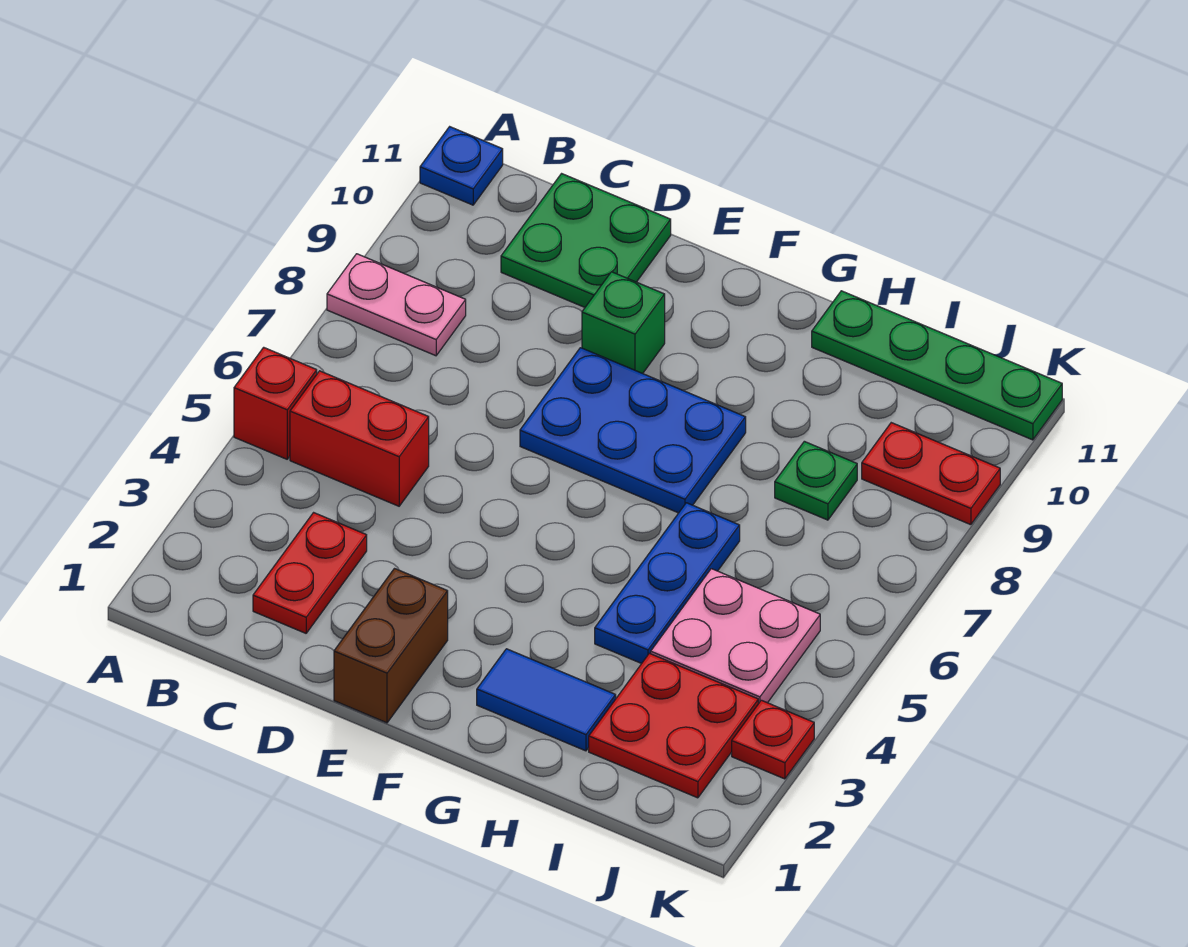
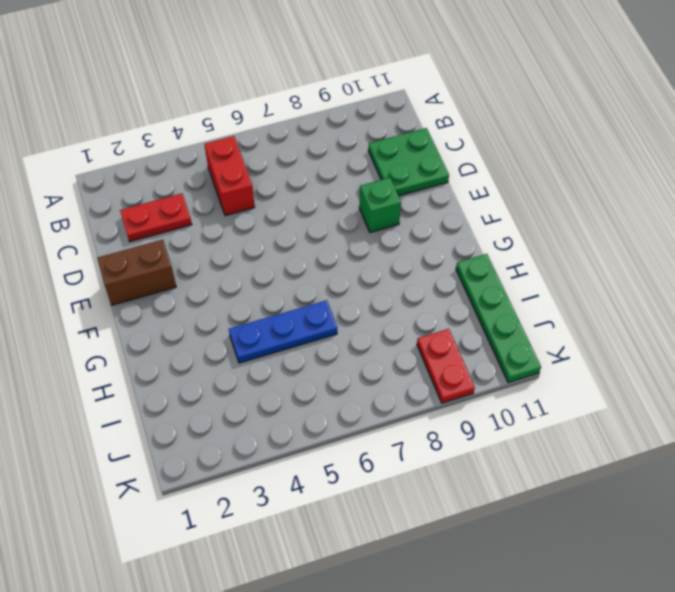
none -> red brick A5 level 1
none -> pink plate A8:B8 level 1
none -> blue plate A11 level 1

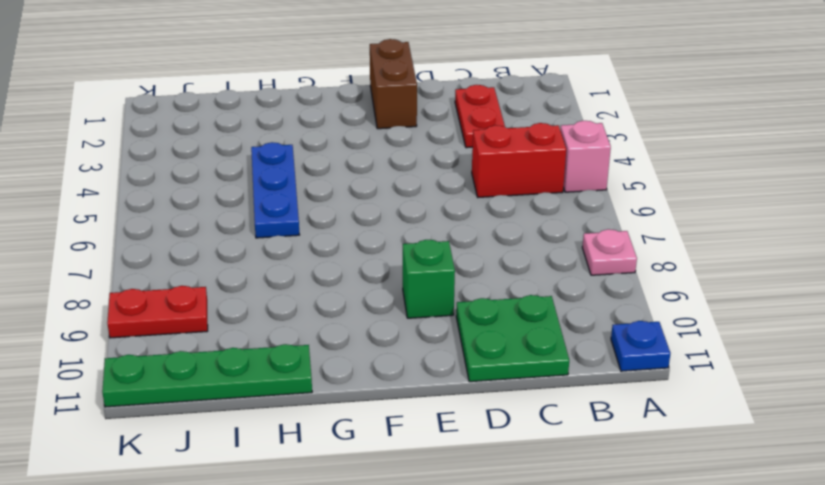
pink brick A5 level 1 -> red brick A5 level 1
pink plate A8 level 1 -> pink plate A8:B8 level 1
none -> blue plate E7:G8 level 1
none -> blue tile G2:H2 level 1
none -> red plate I2:J3 level 1

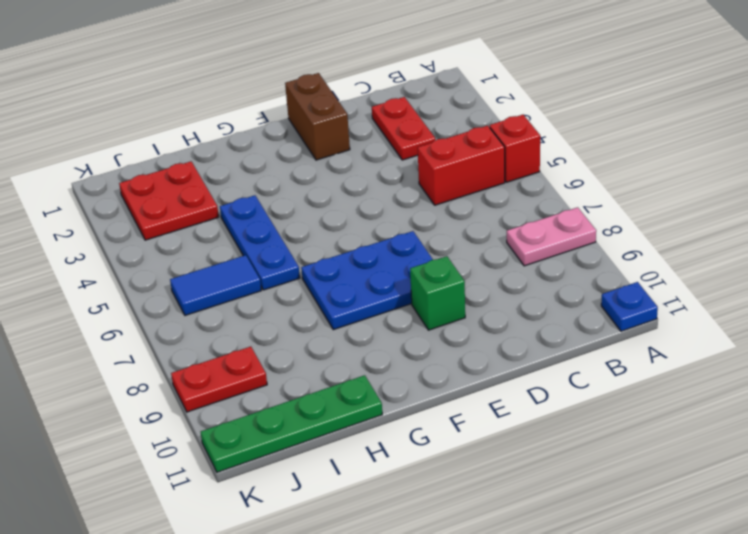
blue tile I6:J6 level 1 -> blue tile G2:H2 level 1
none -> green plate C10:D11 level 1
none -> pink plate I4:J5 level 1
none -> green plate I8 level 1

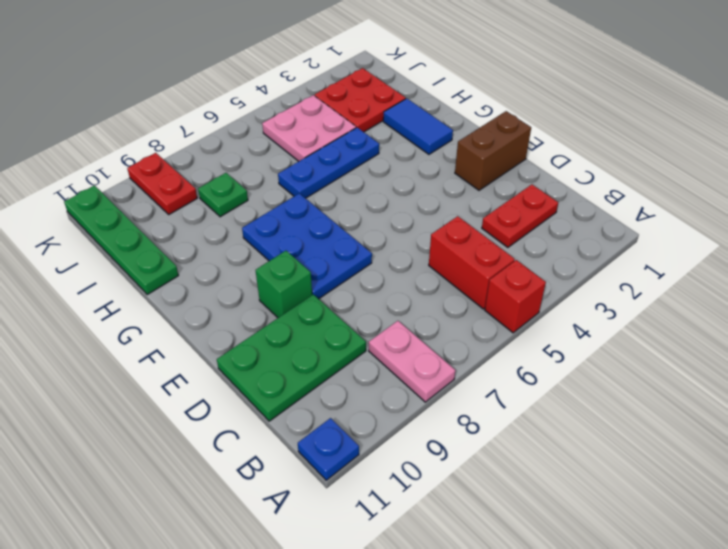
green plate C9:D11 level 1 -> green plate C10:D11 level 1
none -> red plate K3 level 1

